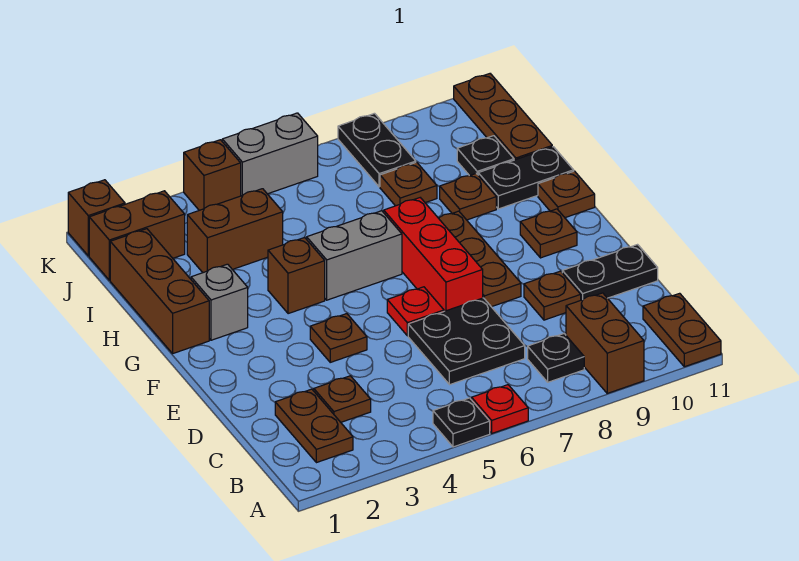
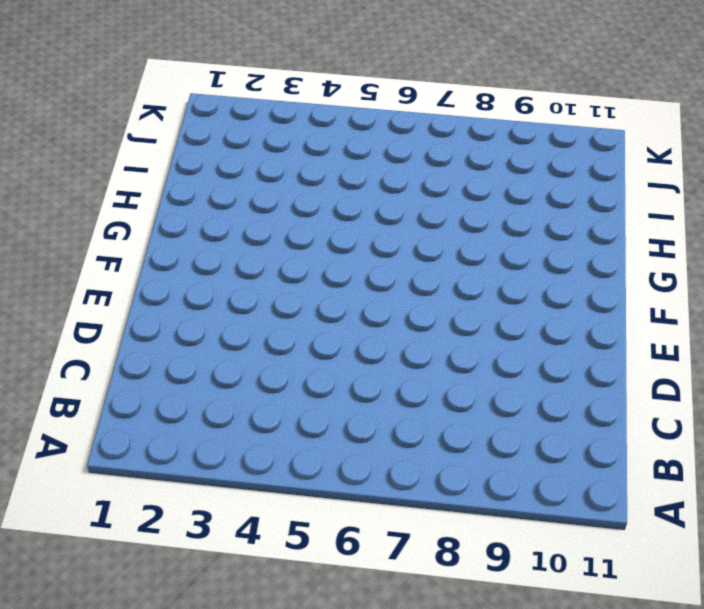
none -> black plate A5 level 1
none -> red plate A6 level 1
none -> brown brick A9:B9 level 1
none -> brown plate A11:B11 level 1

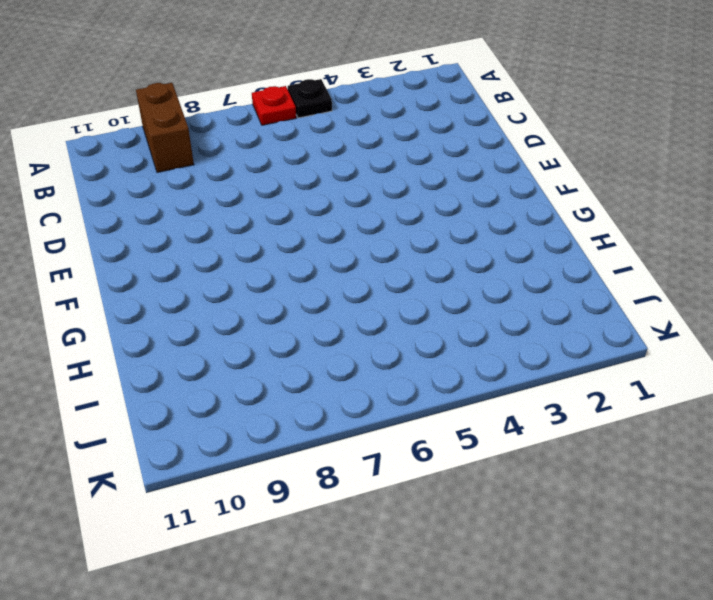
none -> brown plate A11:B11 level 1
none -> brown plate B2:C2 level 1
none -> black plate B8 level 1
none -> brown plate C3 level 1

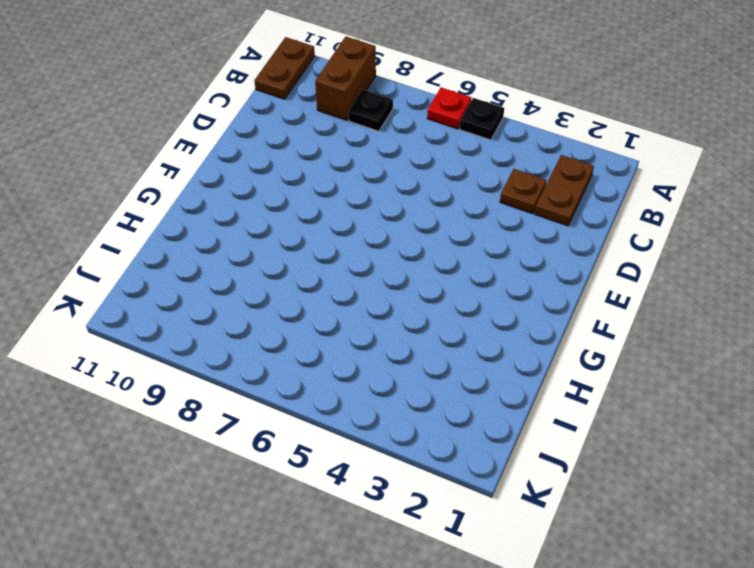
none -> black plate C6:D7 level 1
none -> brown plate D9 level 1
none -> black plate D10:D11 level 1
none -> brown plate E4 level 1

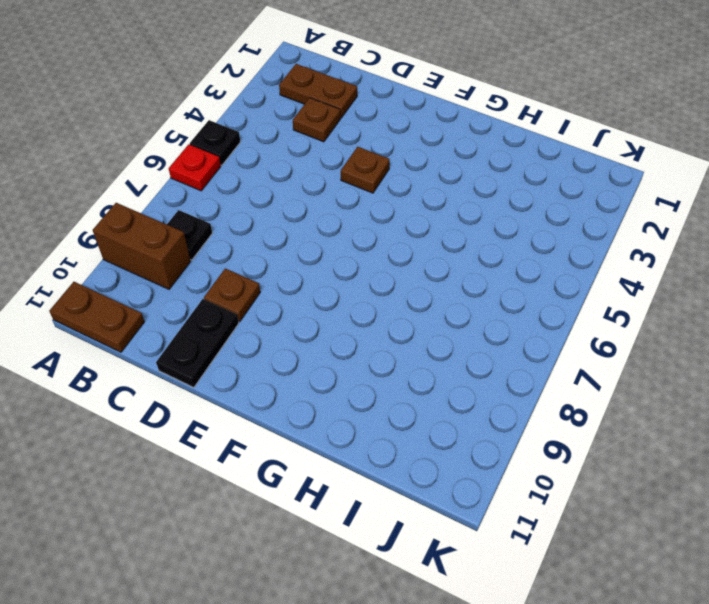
none -> black plate C6:D7 level 1
none -> red plate E6 level 1
none -> red brick E7:G7 level 1
none -> brown plate E8:G8 level 1

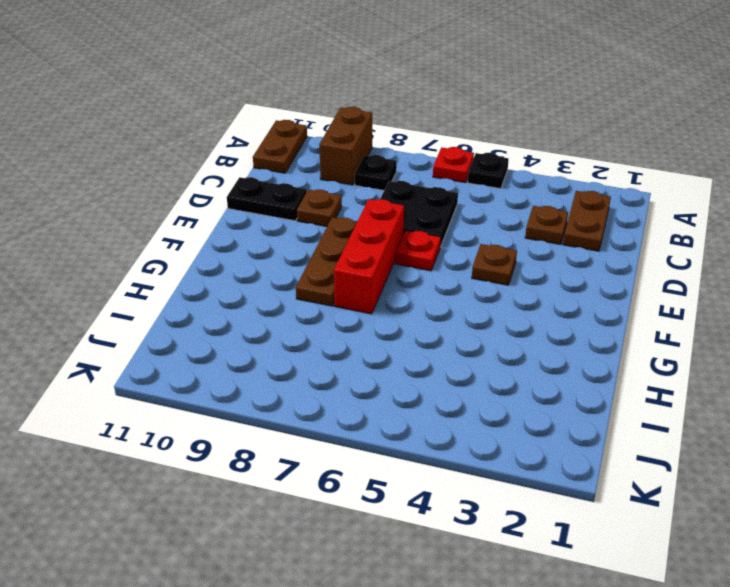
none -> brown plate F10 level 1
none -> brown brick G1:I1 level 1
none -> grey brick G2 level 1
none -> brown brick G4 level 1

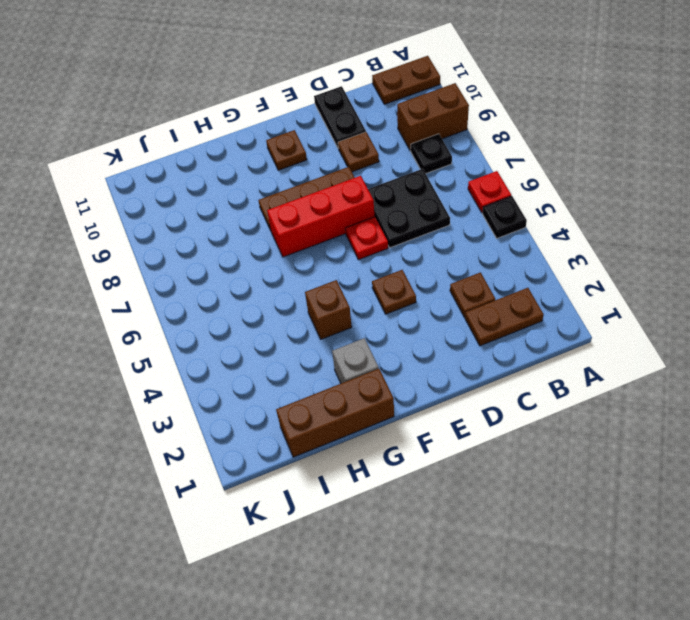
none -> grey brick G5:G6 level 1
none -> brown plate G11 level 1
none -> brown plate H9 level 1
none -> black plate H10:H11 level 1

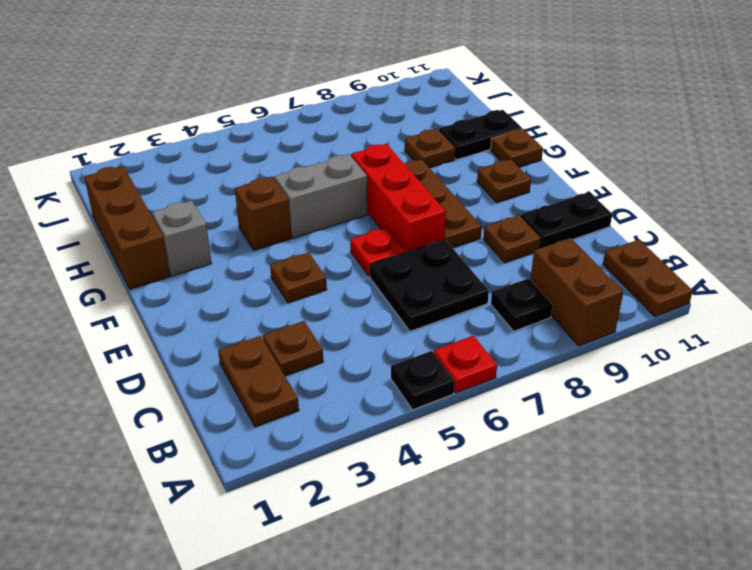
none -> brown brick I3:I4 level 1
none -> brown plate I8 level 1
none -> black plate I10 level 1
none -> brown plate I11:K11 level 1

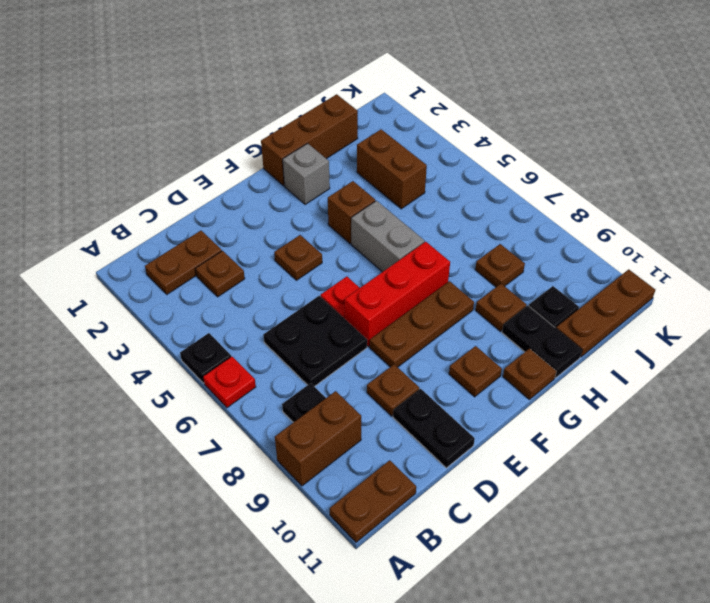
none -> brown brick J1:J2 level 1
none -> black plate J8:K8 level 1
none -> brown brick K1 level 1
none -> brown brick K4 level 1

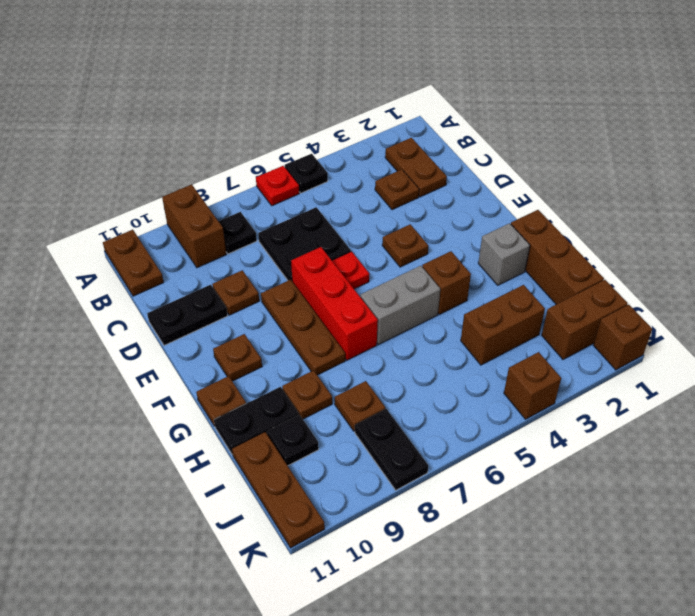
none -> grey brick K5:K6 level 1

